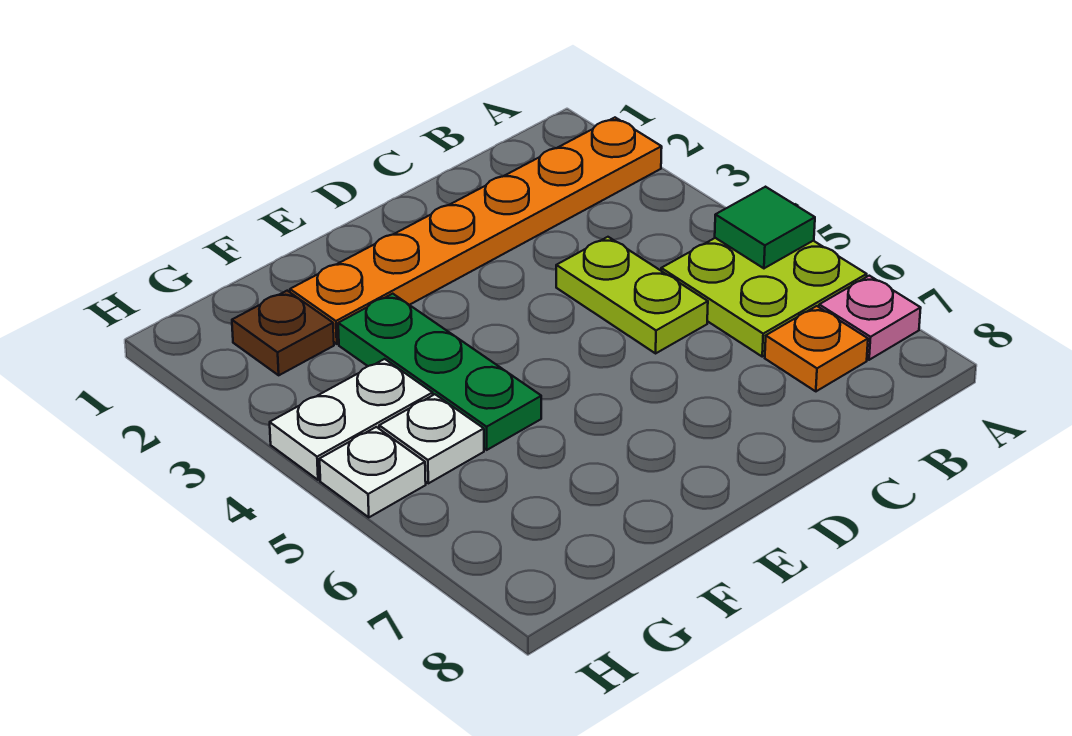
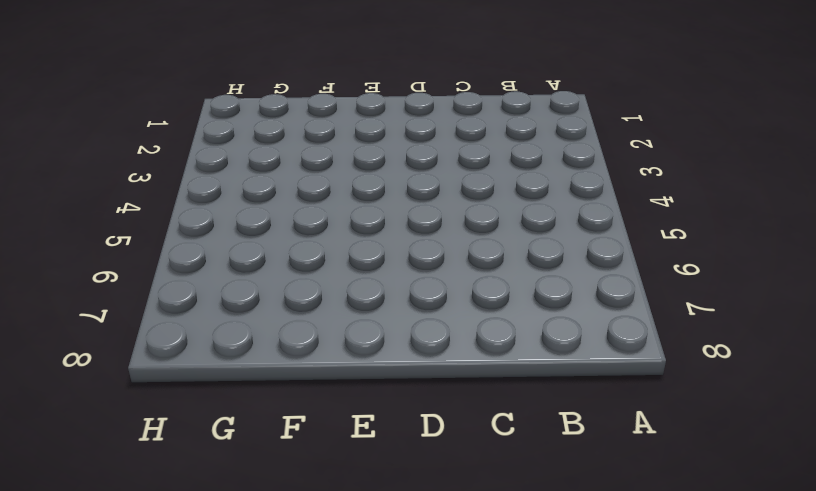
none -> orange plate A2:F2 level 1
none -> lime plate A5:B6 level 1

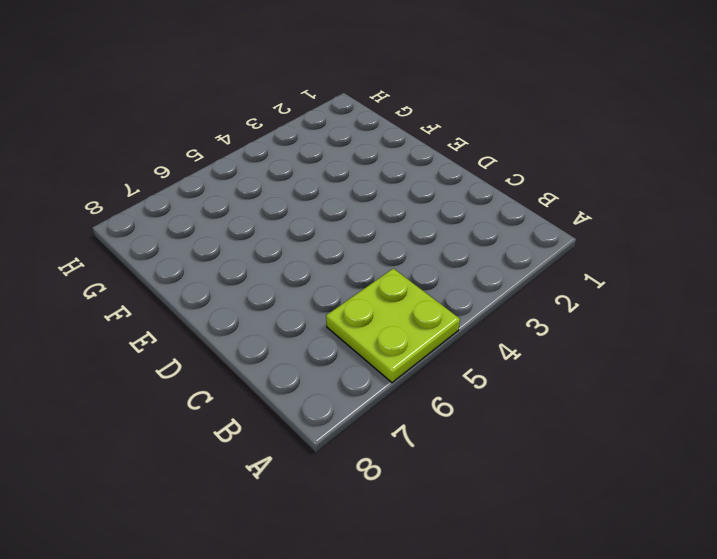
none -> orange plate A2:F2 level 1
none -> pink plate A7 level 1

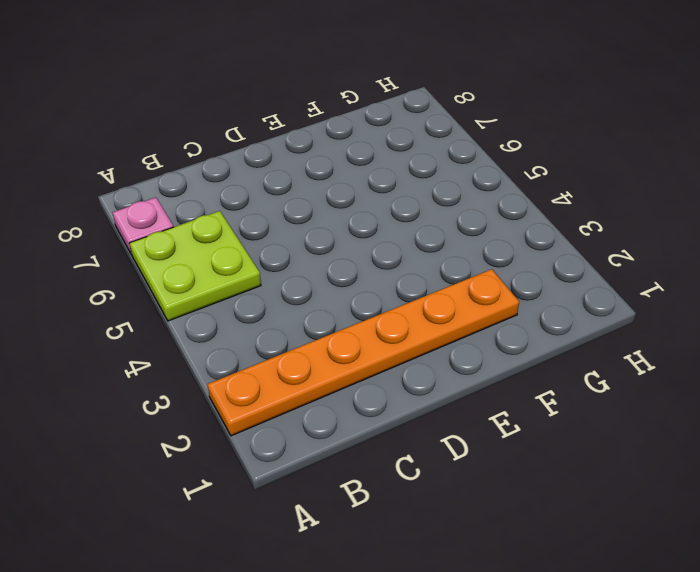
none -> orange plate B7 level 1
none -> lime plate C4:C5 level 1

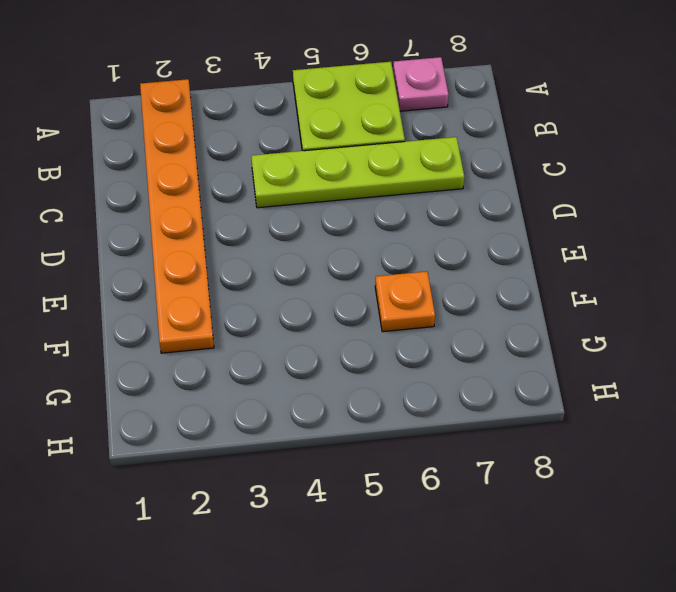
lime plate C4:C7 level 1 -> lime plate C4:C5 level 1
orange plate F6 level 1 -> orange plate B7 level 1
none -> green plate F3:F5 level 1
none -> brown plate G2 level 1

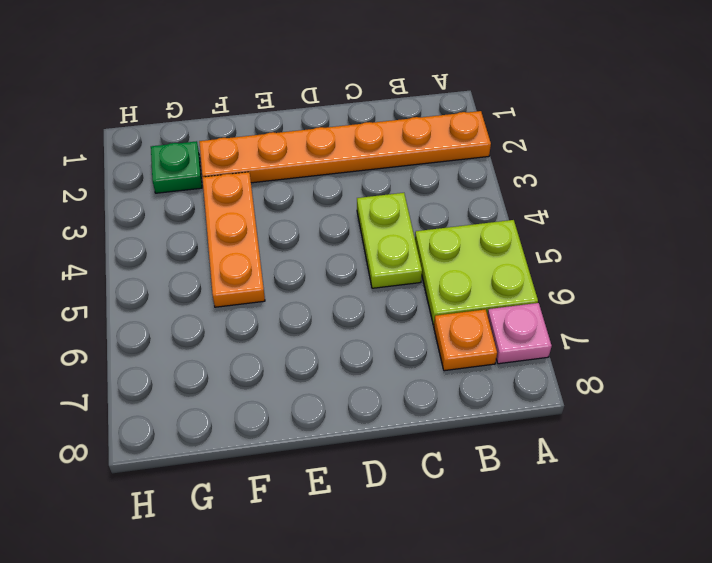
orange plate F3:F5 level 1 -> green plate F3:F5 level 1
green plate G2 level 1 -> brown plate G2 level 1
none -> white plate G4:H4 level 1
none -> white plate G5 level 1

